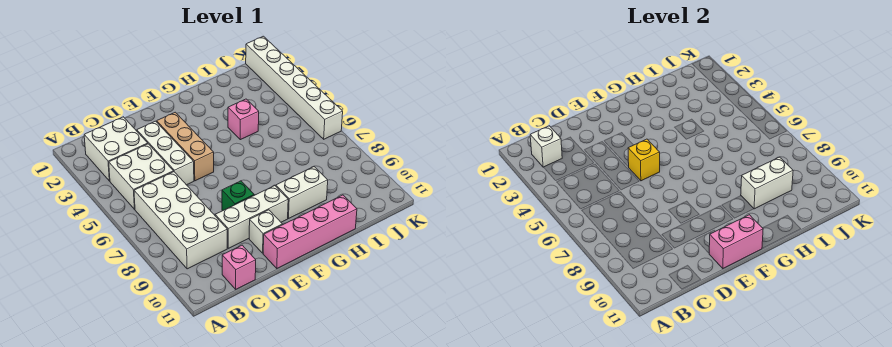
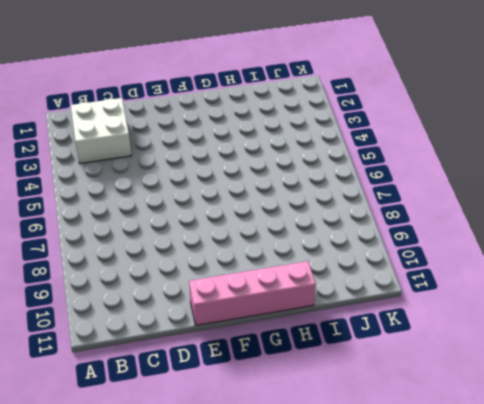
none -> white brick B4:C5 level 1
none -> white brick B6:C9 level 1
none -> pink brick C11 level 1

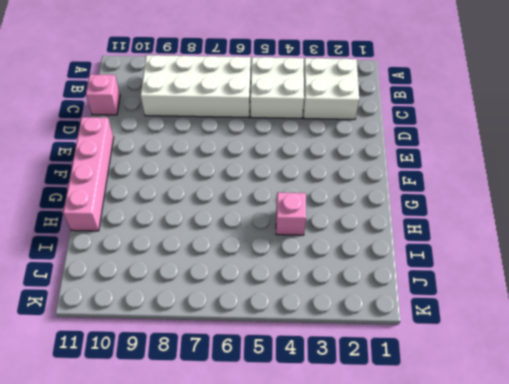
none -> white brick D3:D5 level 1
none -> white brick D9:F9 level 1
none -> tan brick E3:E5 level 1

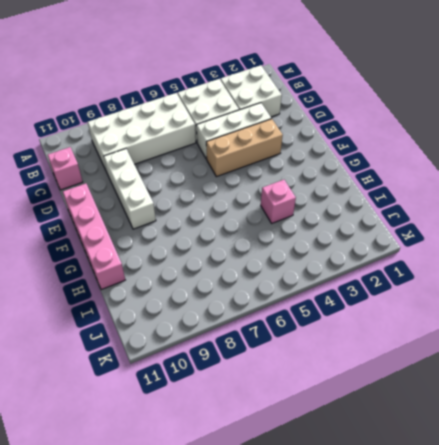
none -> green brick E8 level 1
none -> white brick E10 level 1
none -> white brick G9:H9 level 1

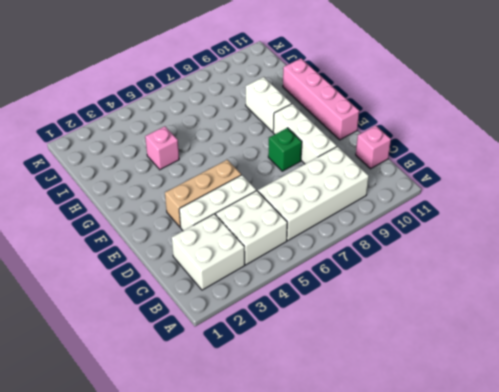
none -> white brick E10 level 1
none -> white brick K1:K6 level 1
none -> white brick B2 level 2

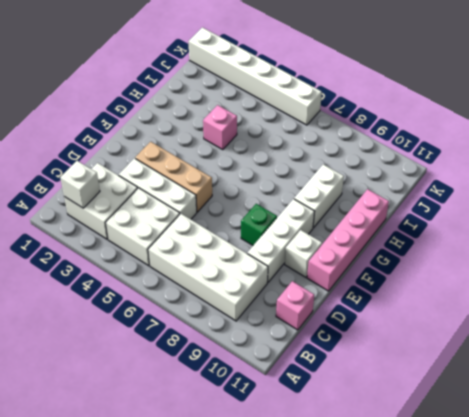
none -> yellow brick E5 level 2
none -> pink brick E11:F11 level 2
none -> white brick H9:I9 level 2

